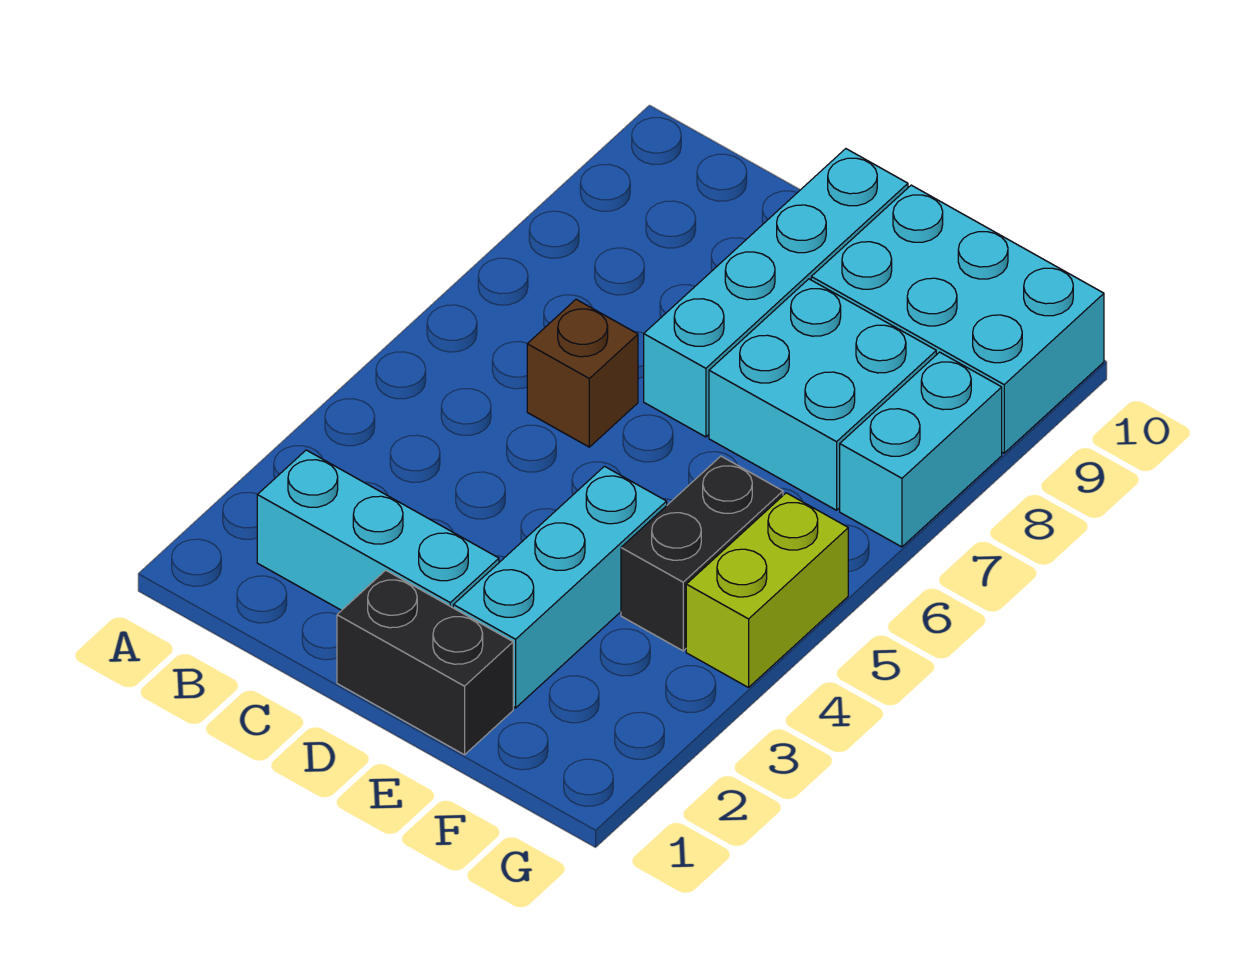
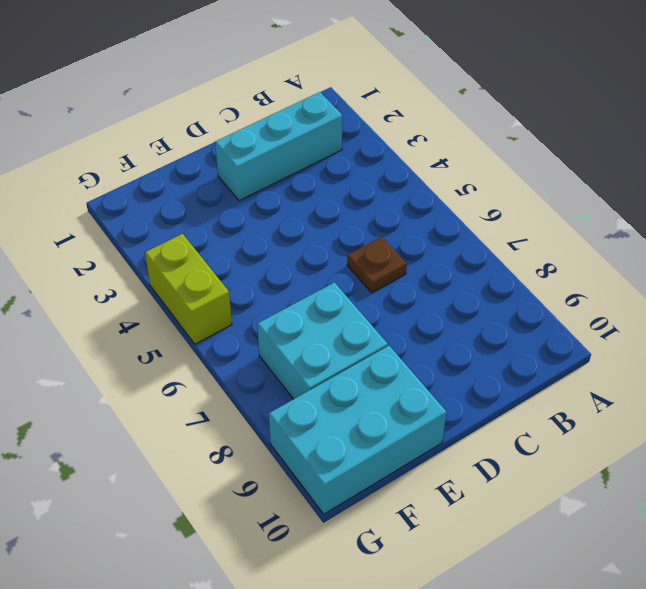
brown plate C6 level 1 -> brown brick C6 level 1
none -> black brick D1:E1 level 1
none -> cyan brick D7:D10 level 1

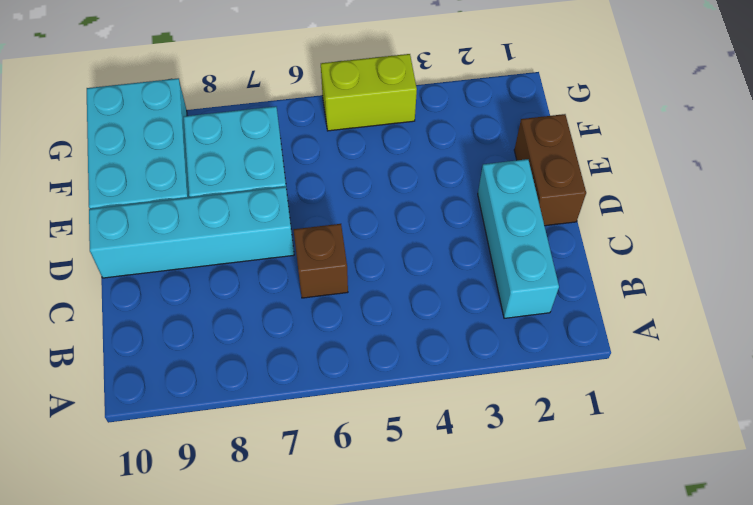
brown brick D1:E1 level 1 -> black brick D1:E1 level 1
none -> cyan brick E2:E4 level 1
none -> black brick F4:F5 level 1

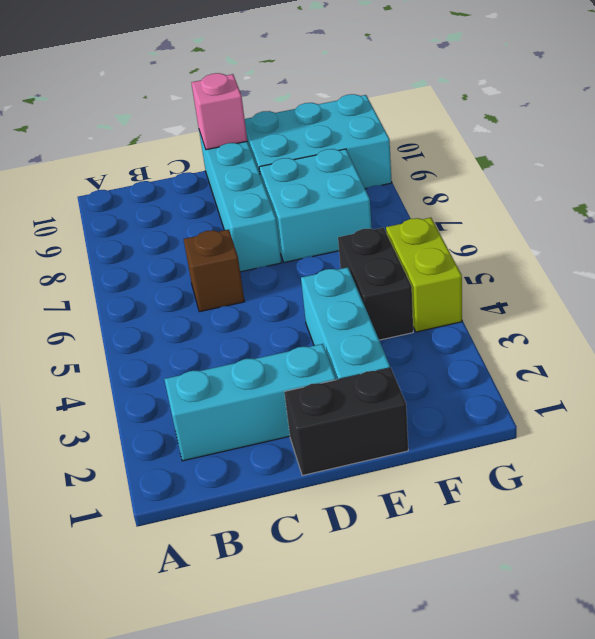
pink brick D10 level 2 -> none
none -> cyan brick G7:G8 level 1

